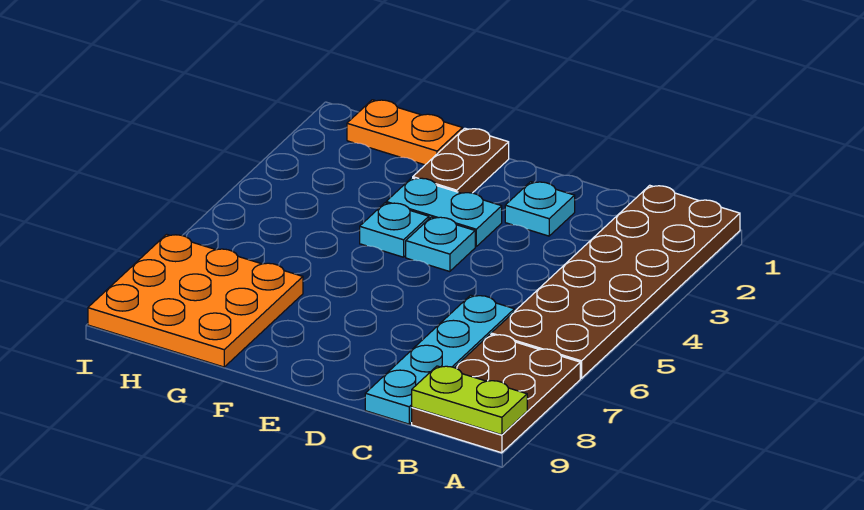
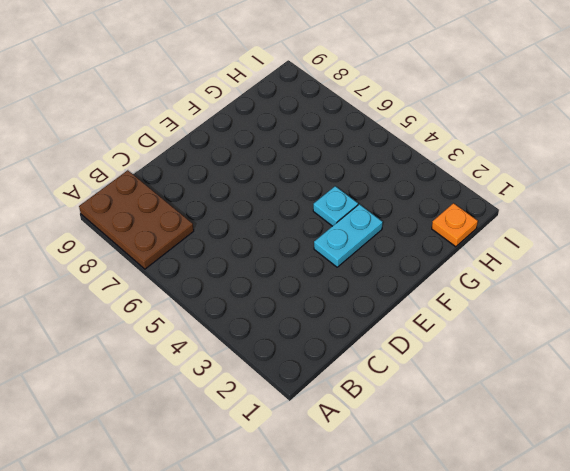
orange plate H1 level 1 -> orange plate G1:H1 level 1
none -> brown plate A1:B6 level 1
none -> cyan plate C6:C9 level 1

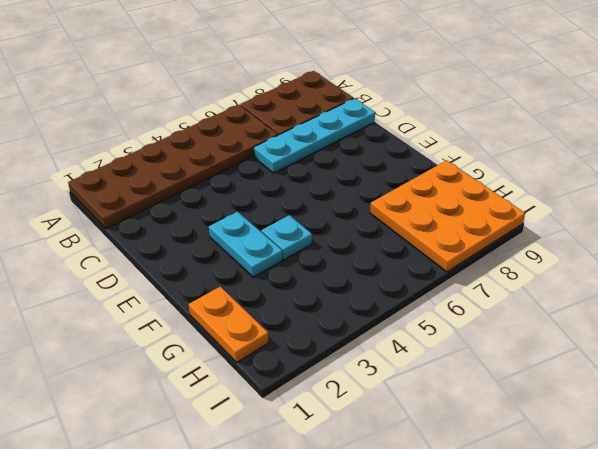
none -> cyan plate D2 level 1
none -> cyan plate E4 level 1

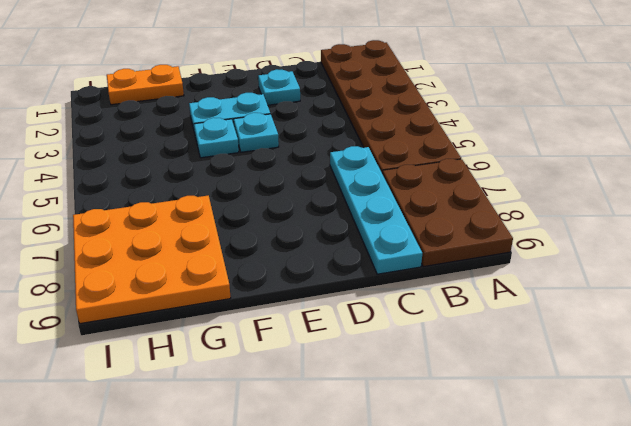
none -> brown plate F1:F2 level 1
none -> lime plate A9:B9 level 2

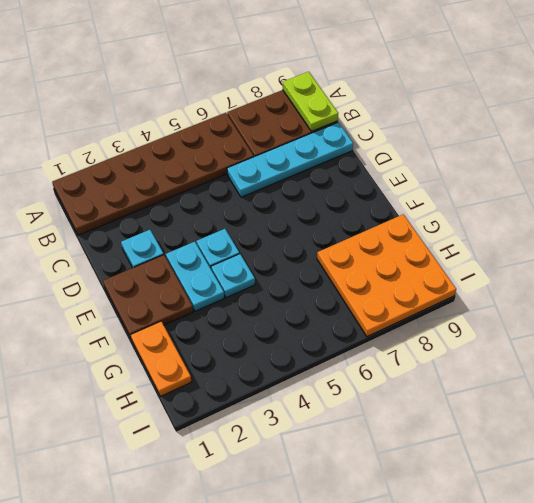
brown plate E1:F2 level 1 -> brown plate F1:F2 level 1

